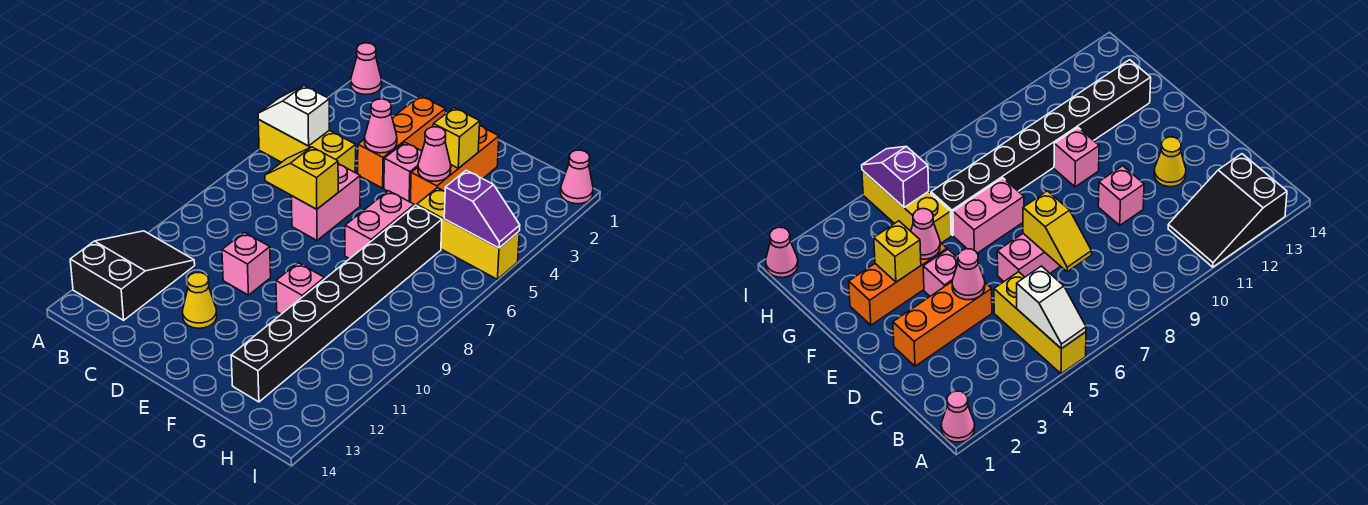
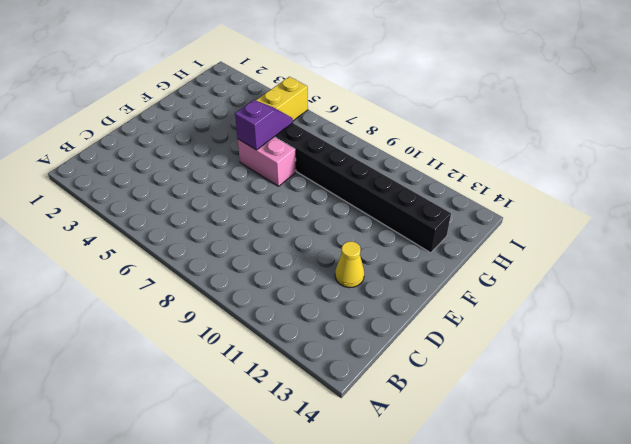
purple slope F6:G6 level 2 top F -> purple slope H5:I5 level 2 top H
none -> pink cone A1 level 1
none -> yellow brick A5:C5 level 1
none -> black slope A11:B13 level 1 top 13

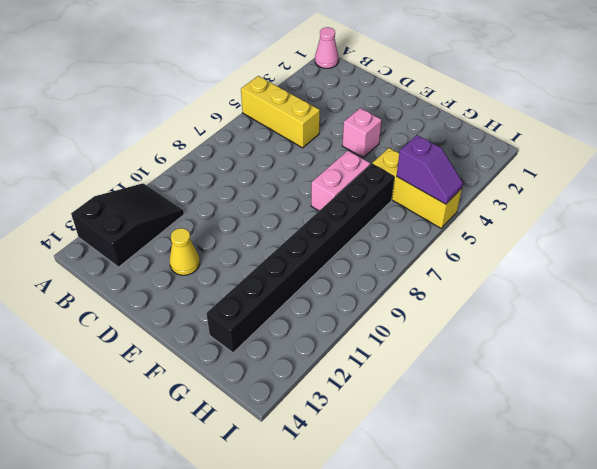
none -> orange brick D2:D4 level 1
none -> pink brick D6:D7 level 1
none -> pink brick D10 level 1

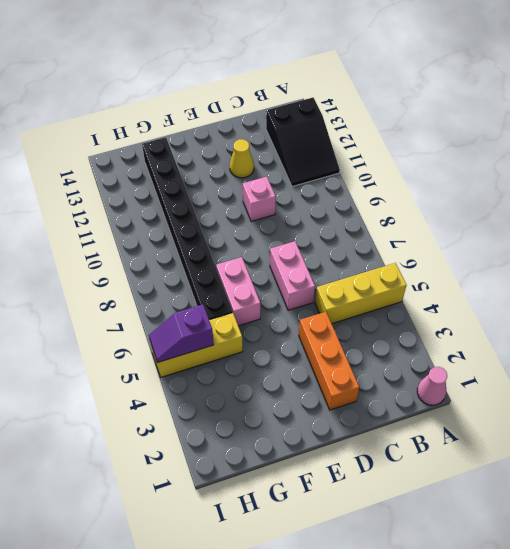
none -> pink brick E4 level 1
none -> orange brick F2:F4 level 1
none -> pink brick F10 level 1

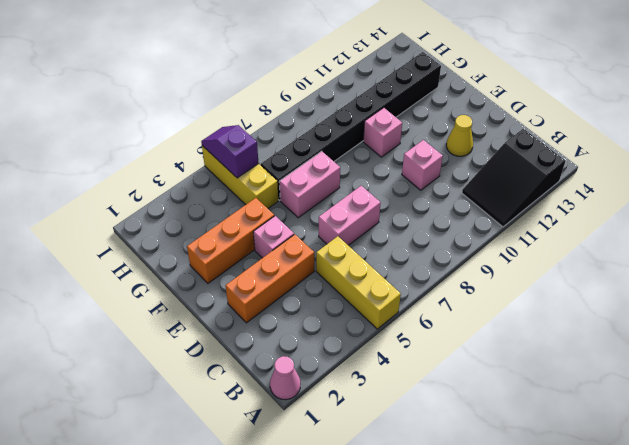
none -> pink cone I1 level 1
none -> white slope A5:B5 level 2 top B
none -> yellow slope C7:D7 level 2 top D

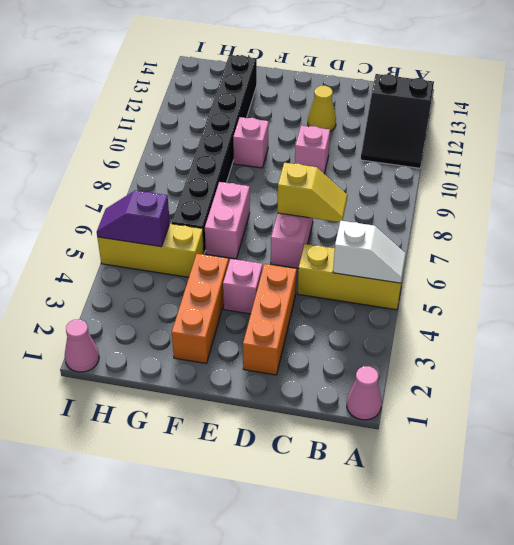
none -> pink cone D4 level 2
none -> yellow brick F3 level 2
none -> pink cone F4 level 2

